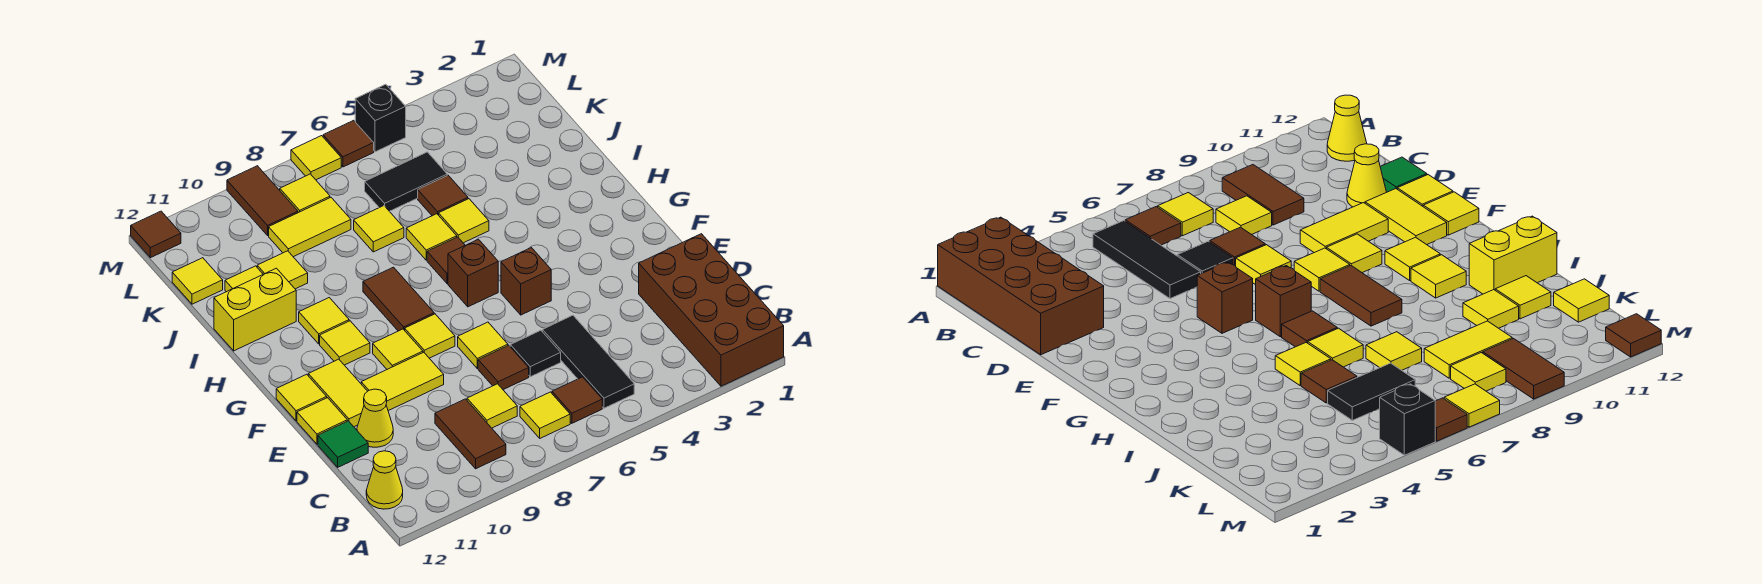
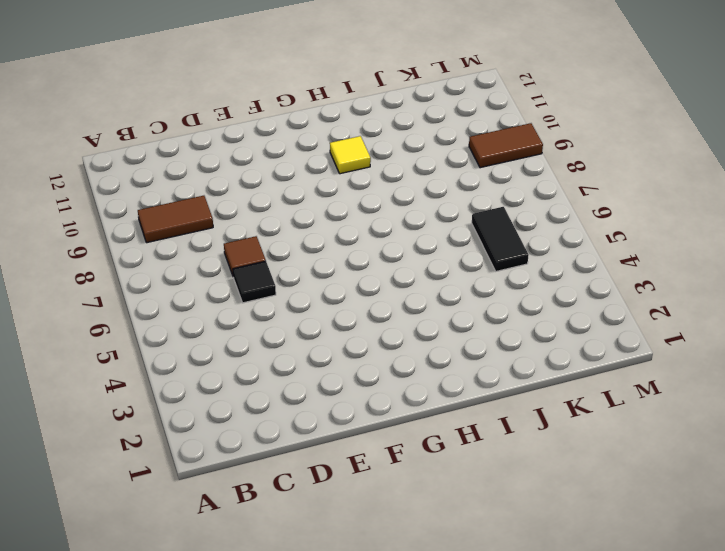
none -> brown brick A1:D2 level 1
none -> black tile B5:D5 level 1
none -> brown tile B6 level 1
none -> yellow tile B7 level 1

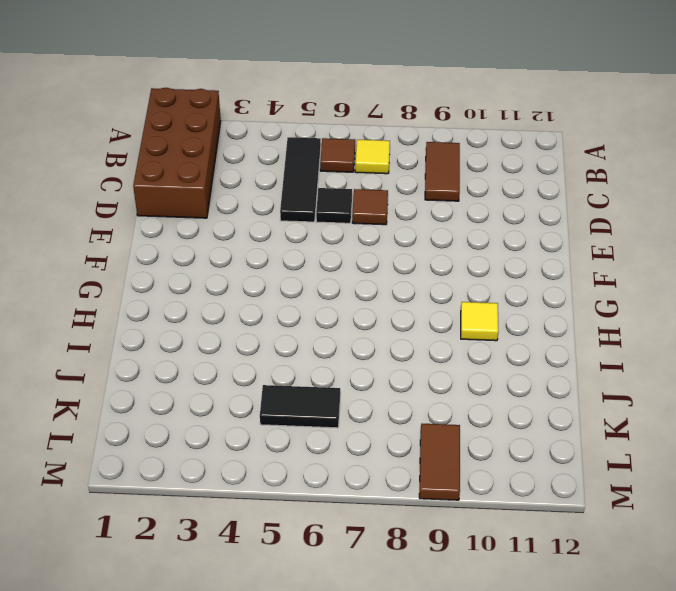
none -> yellow cone B12 level 1
none -> yellow tile C8 level 1
none -> yellow cone D11 level 1
none -> green tile D12 level 1

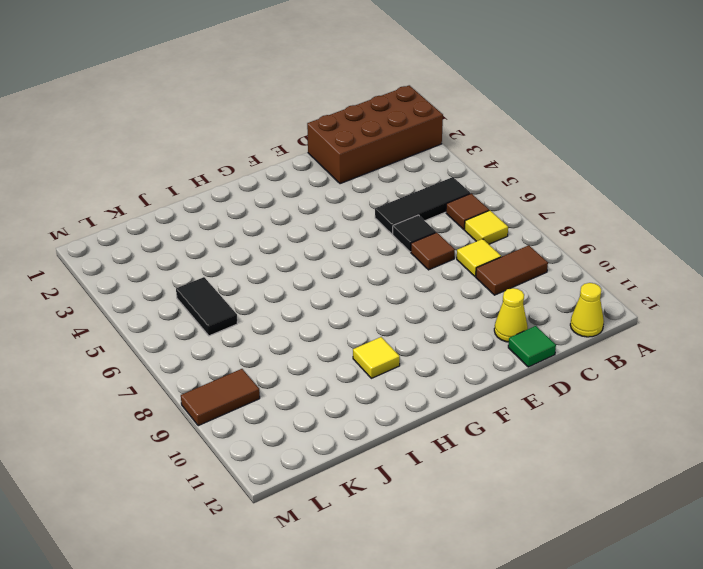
none -> yellow tile E7 level 1
none -> yellow tile E9:E10 level 1
none -> yellow tile E11:F11 level 1
none -> yellow tile E12 level 1

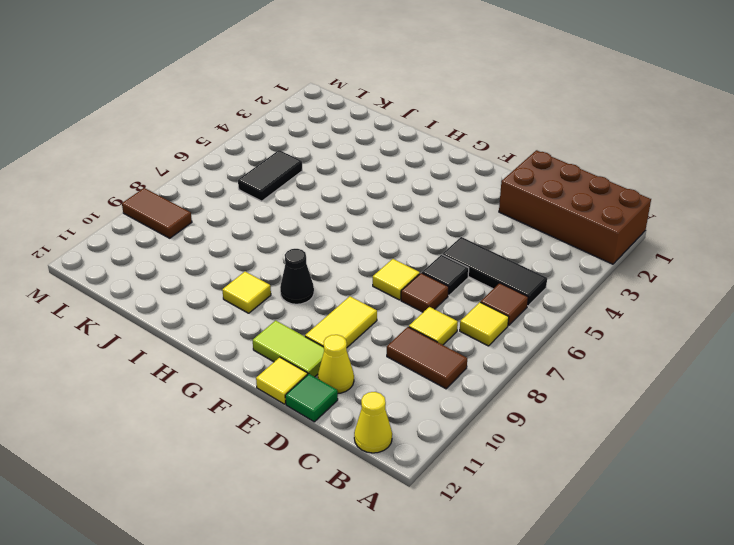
lime tile E11:F11 level 1 -> yellow tile E11:F11 level 1
black cone G9 level 1 -> none
none -> brown brick F5 level 1
none -> yellow tile F8 level 1
none -> yellow tile F9 level 1
none -> yellow tile F12 level 1

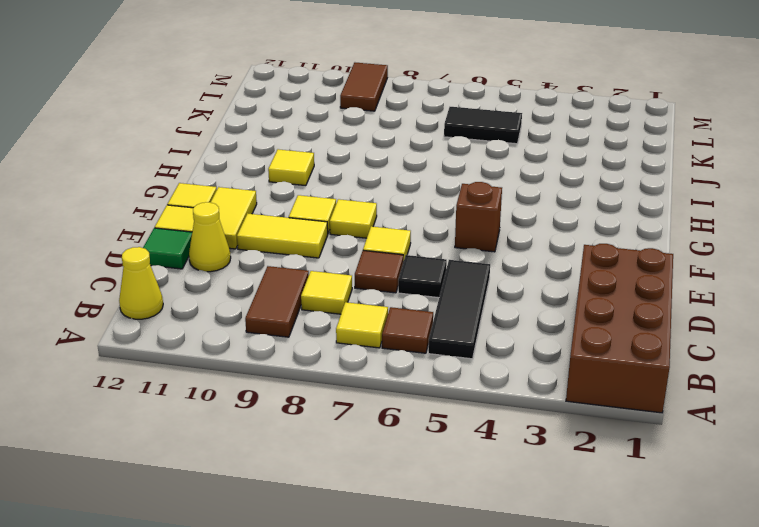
none -> brown brick G6 level 1
none -> brown tile G8:H8 level 1
none -> yellow tile G10 level 1
none -> brown tile H6 level 1

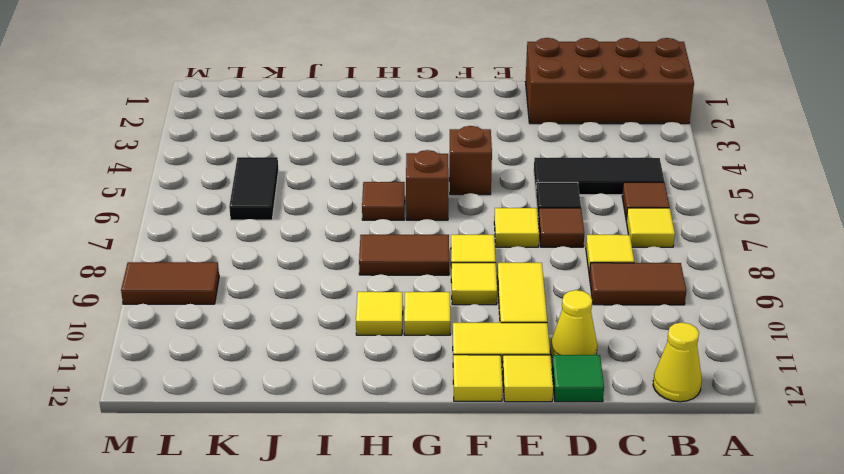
none -> yellow tile I5 level 1
none -> yellow tile I6 level 1
none -> yellow brick I11:I12 level 1
none -> brown tile J5 level 1

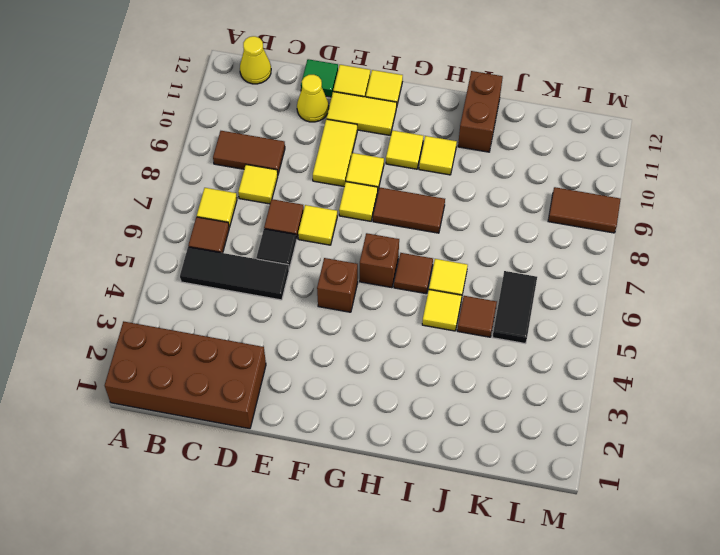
brown brick I11:I12 level 1 -> yellow brick I11:I12 level 1
none -> yellow tile J7 level 1
none -> yellow tile J10 level 1
none -> yellow tile J11 level 1
none -> yellow tile K8:K9 level 1

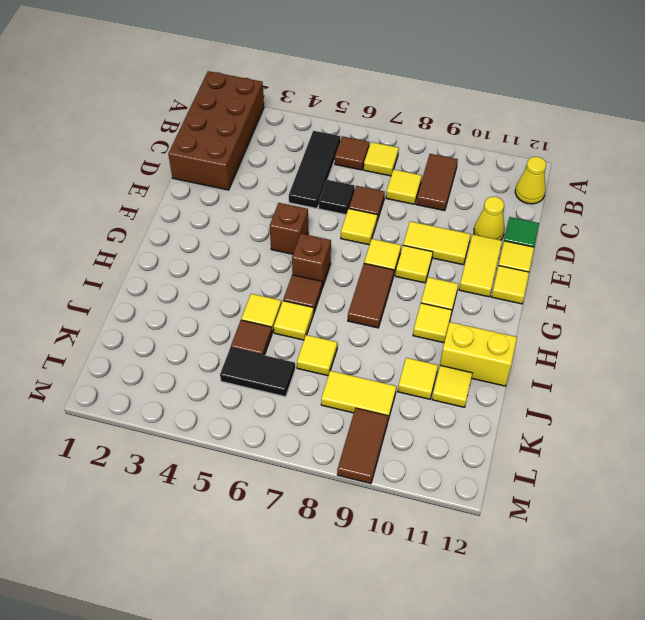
none -> yellow tile K12 level 1
none -> yellow tile L8 level 1
none -> black brick M5 level 1
none -> brown tile M6 level 1

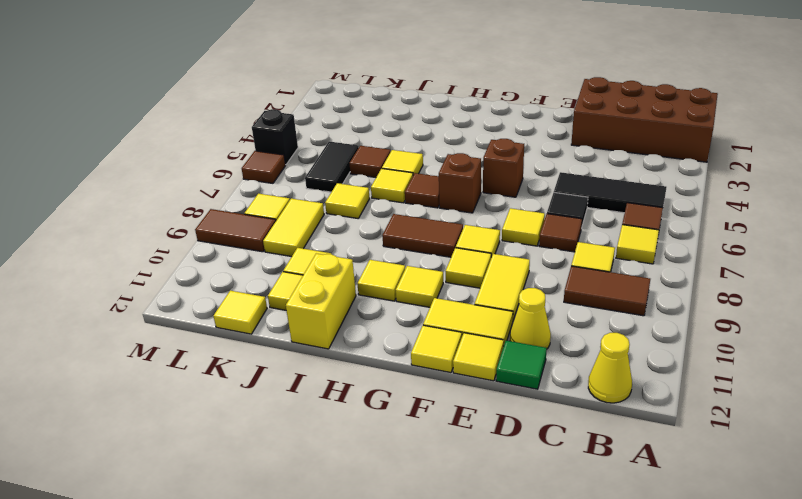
none -> yellow tile M7 level 1
none -> brown tile M12 level 1

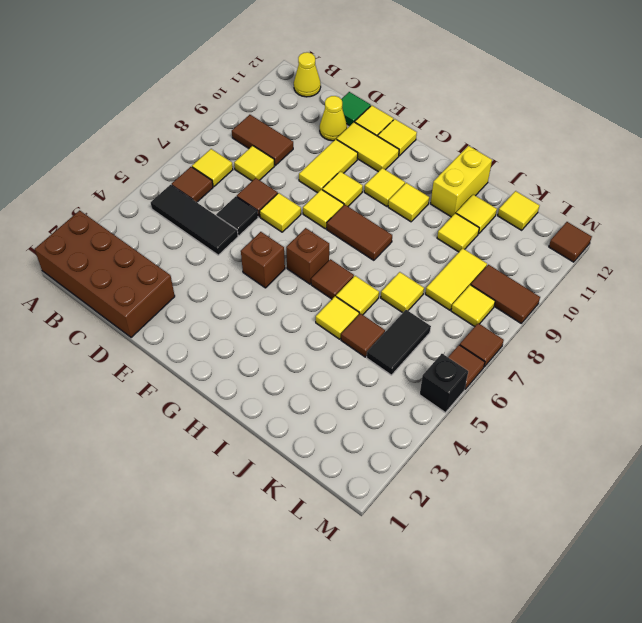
brown tile M7 level 1 -> yellow tile M7 level 1

